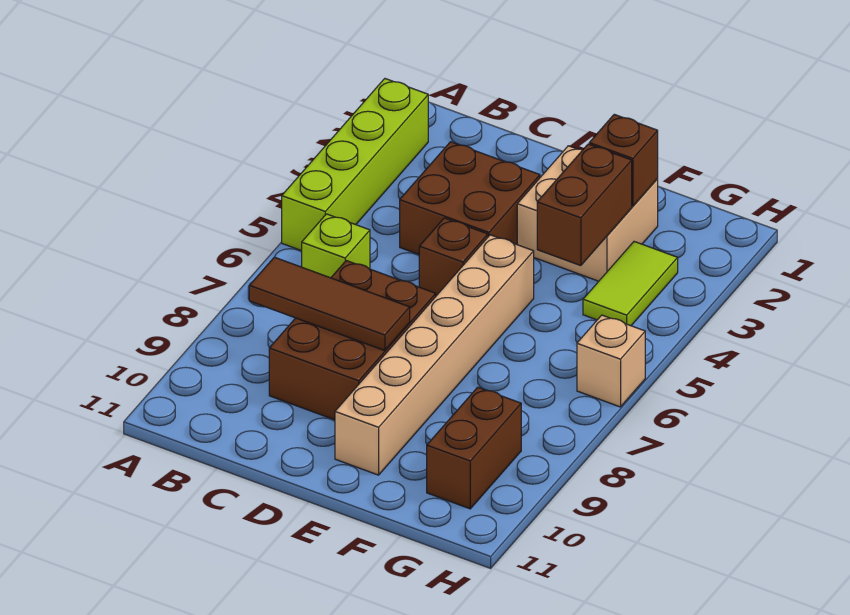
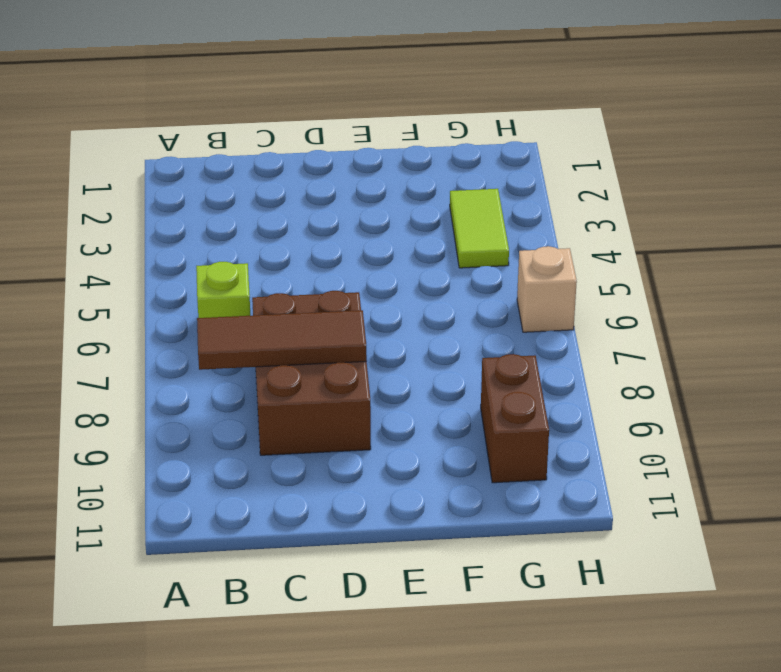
none -> lime brick A2:A5 level 1
none -> brown brick C3:D4 level 1
none -> brown brick D5 level 1

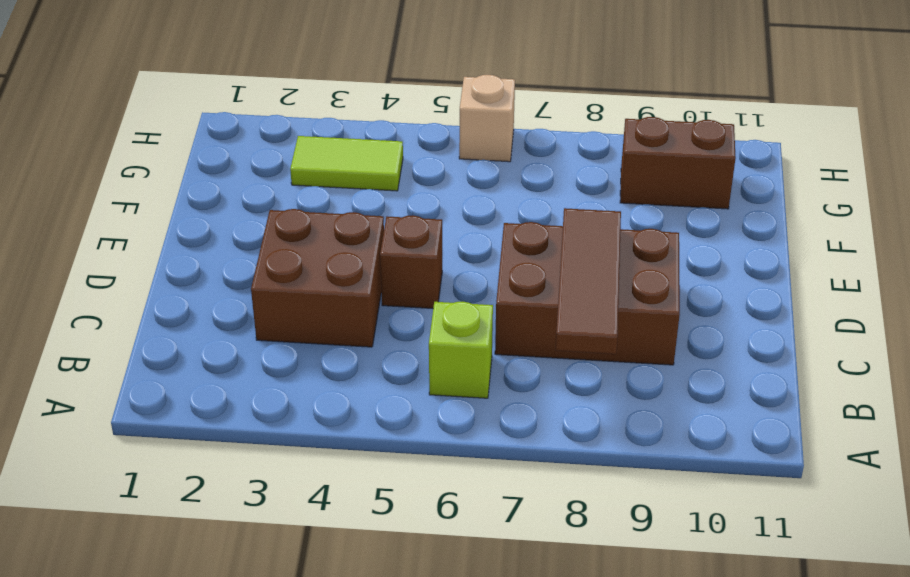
none -> lime brick A2:A5 level 1
none -> tan brick E2:F3 level 1
none -> tan brick E5:E10 level 1

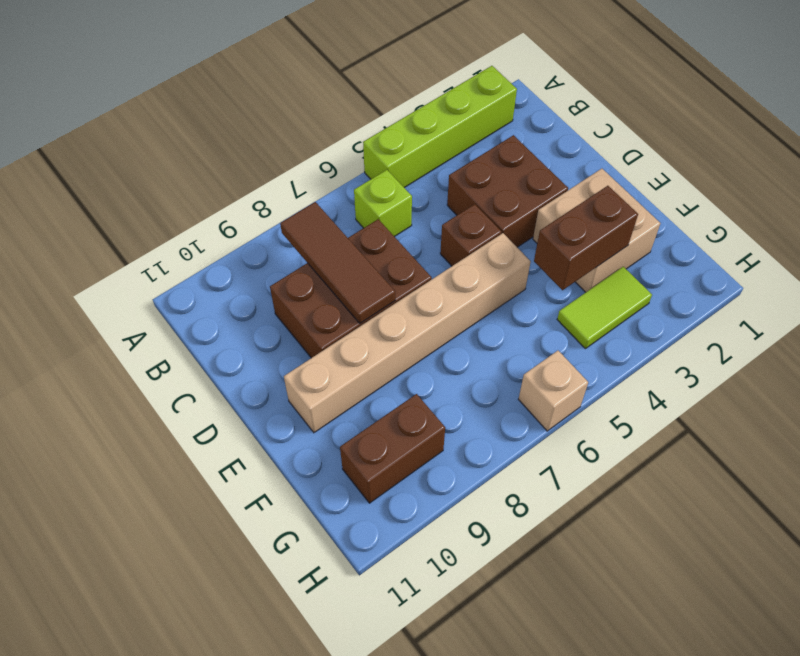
none -> brown brick F2 level 2

